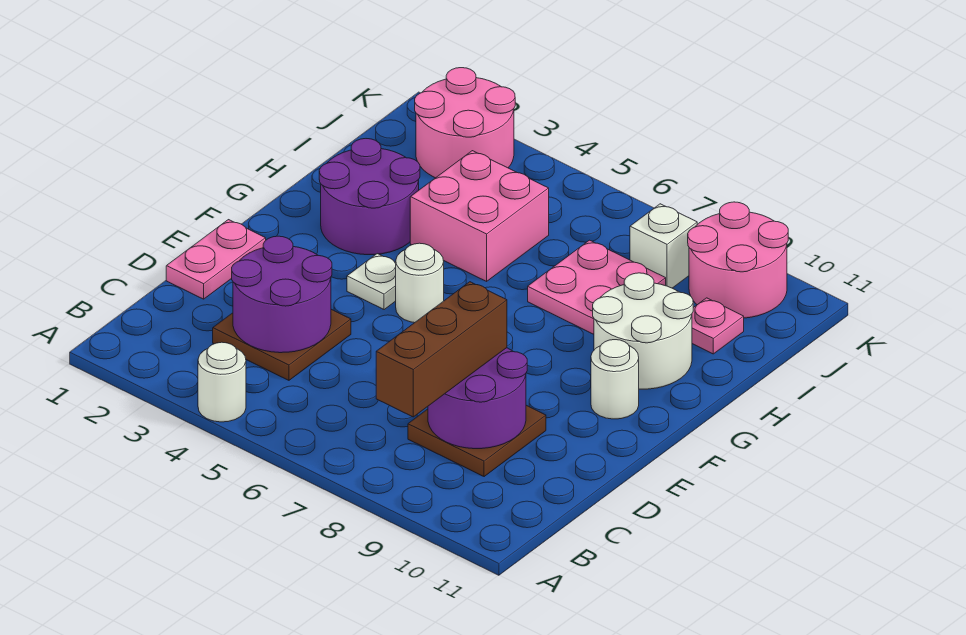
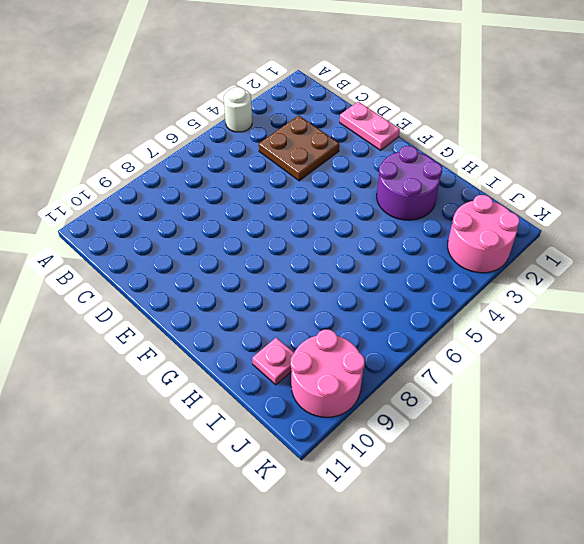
none -> brown plate C8:D9 level 1
none -> white plate F4 level 1
none -> white round brick F5 level 1

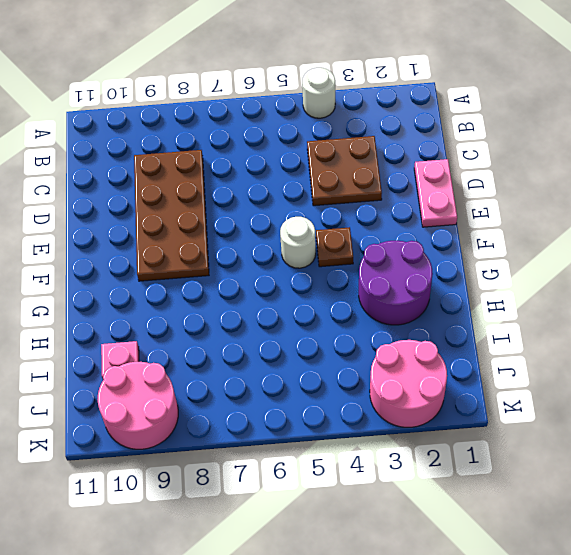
brown plate C8:F9 level 1 -> brown plate C8:D9 level 1
brown plate F4 level 1 -> white plate F4 level 1
none -> white round brick F10 level 1
none -> white round brick G9:H10 level 1
none -> pink brick H4:I5 level 1

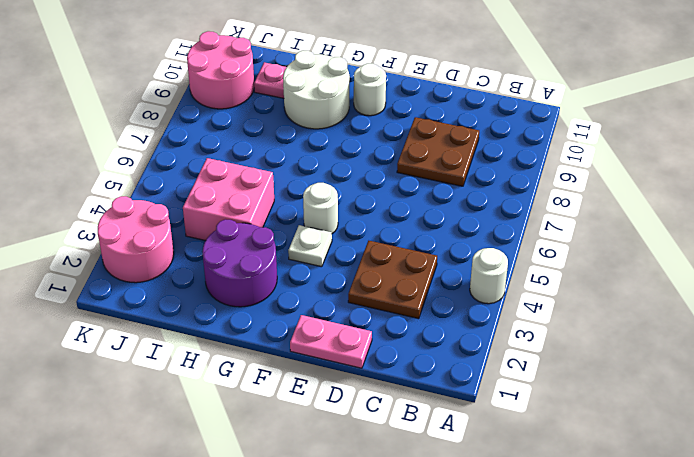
none -> pink plate H7:I8 level 1
none -> white brick J8 level 1
none -> purple round brick C3:D4 level 2

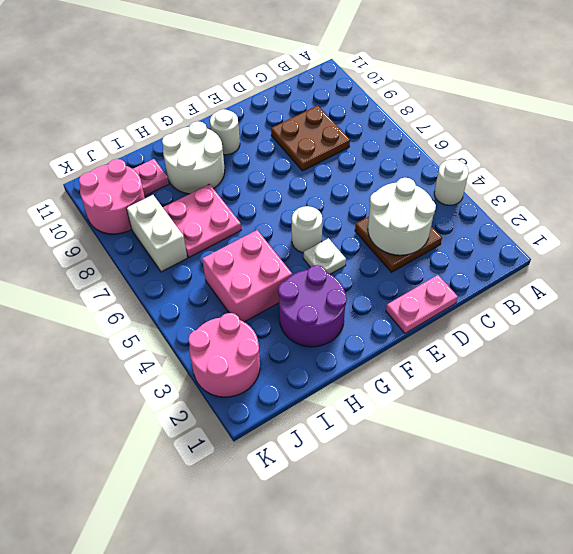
white round brick C3:D4 level 2 -> purple round brick C3:D4 level 2
white brick J7:J8 level 1 -> white brick J8 level 1
none -> purple round brick C8:D9 level 2
none -> brown brick B8:D8 level 3

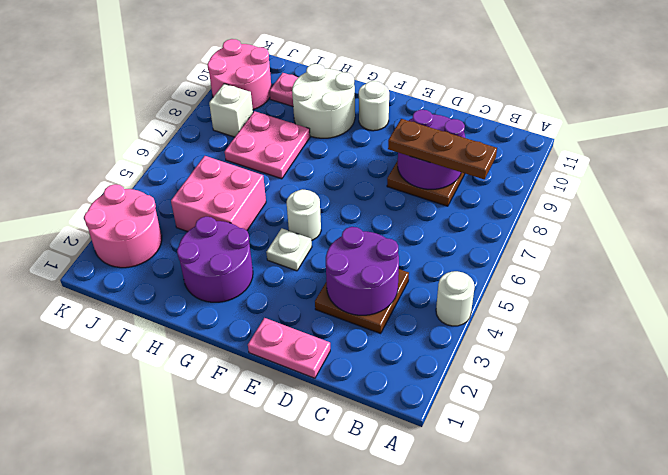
brown plate B8:D8 level 3 -> brown brick B8:D8 level 3

